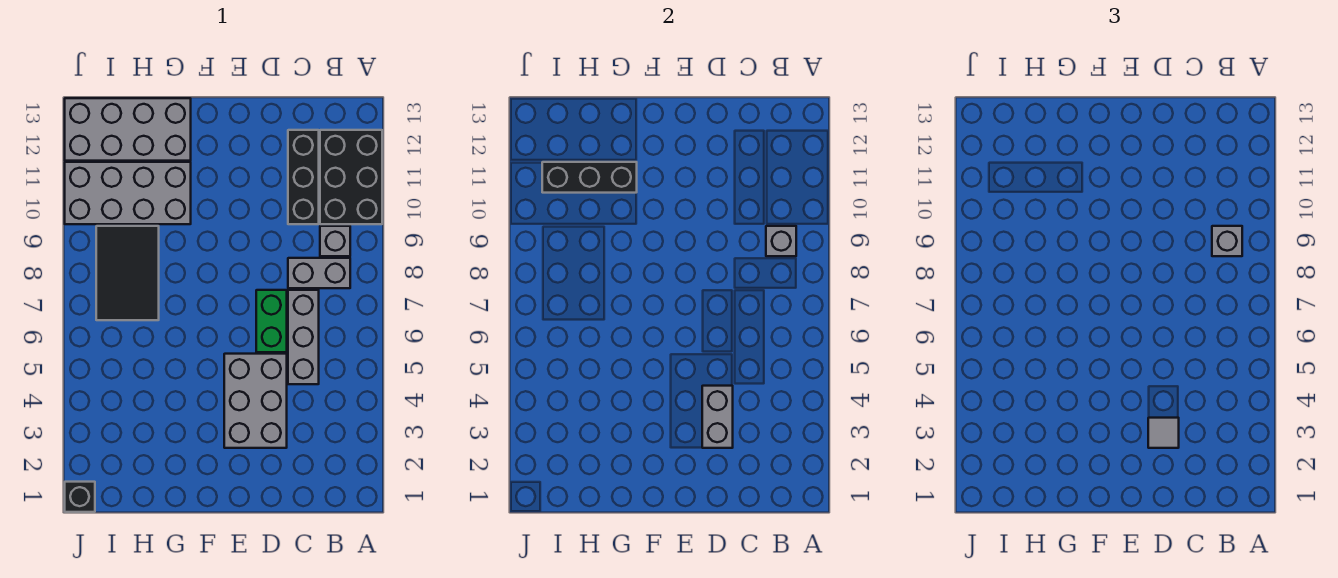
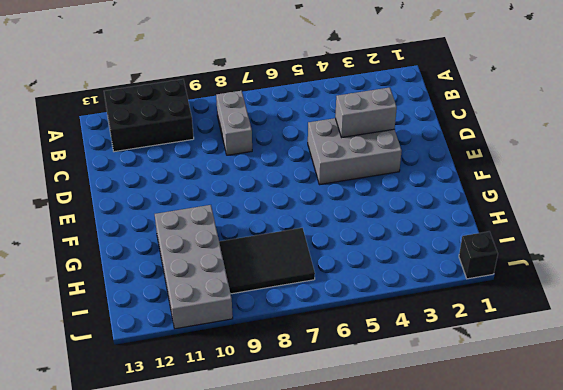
none -> grey brick B9 level 1
none -> grey brick C5:C7 level 1
none -> black brick C10:C12 level 1

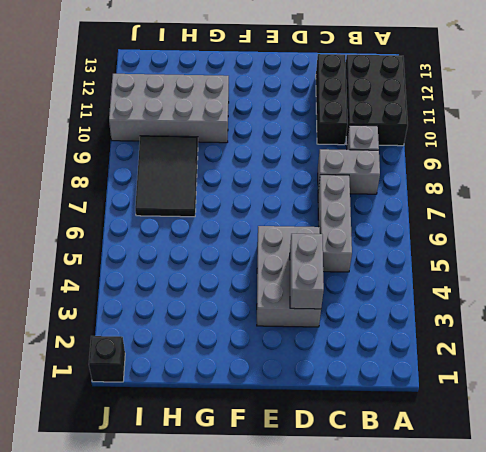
none -> green brick D6:D7 level 1
none -> grey brick G12:J13 level 1
none -> grey brick B9 level 2

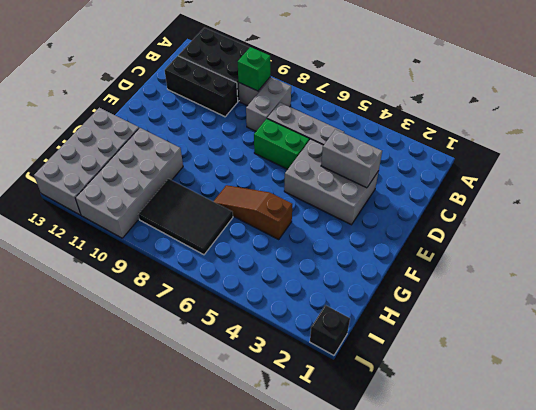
green brick B9 level 2 -> grey brick B9 level 2
brown slope G5:G7 level 1 top 5 -> none
none -> black brick G11:I11 level 2
none -> grey brick B9 level 3
none -> grey tile D3 level 3

